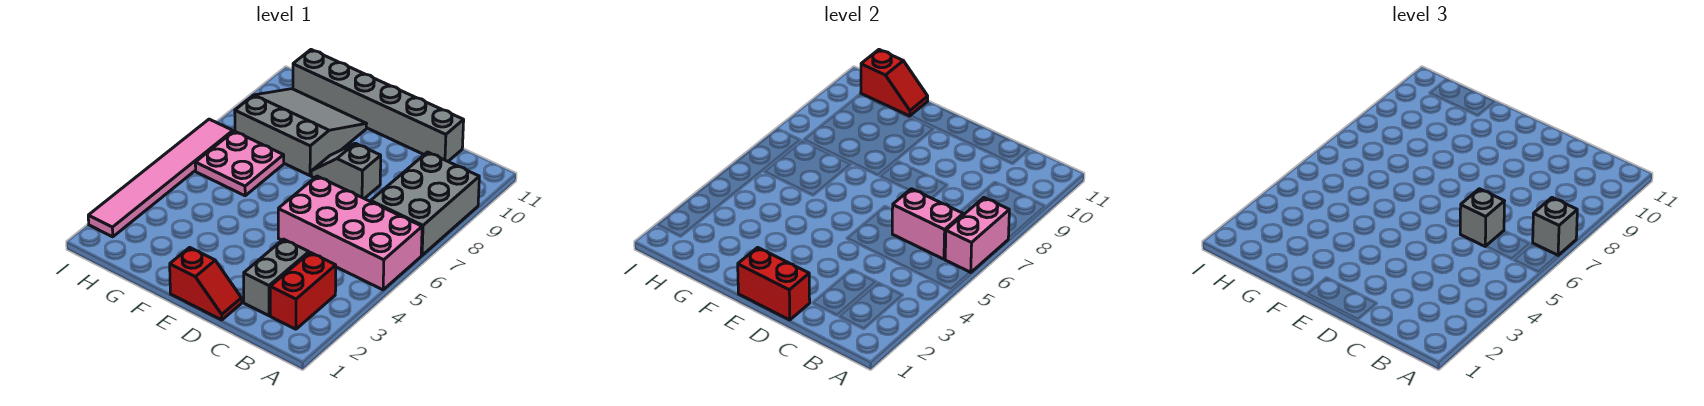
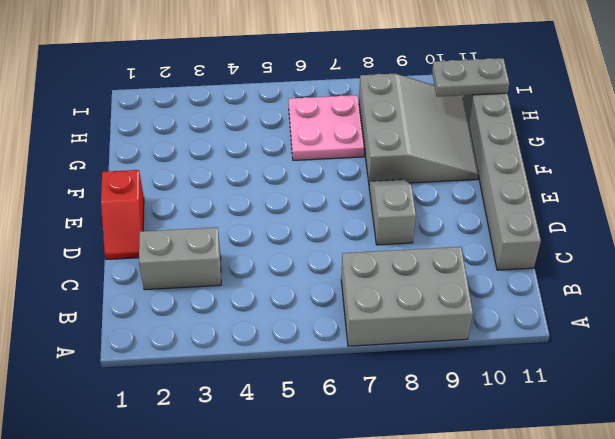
grey plate H10:H11 level 2 -> red slope G11:H11 level 2 top H
none -> pink brick A5:D6 level 1
none -> red brick B2:B3 level 1
none -> pink tile I2:I7 level 1

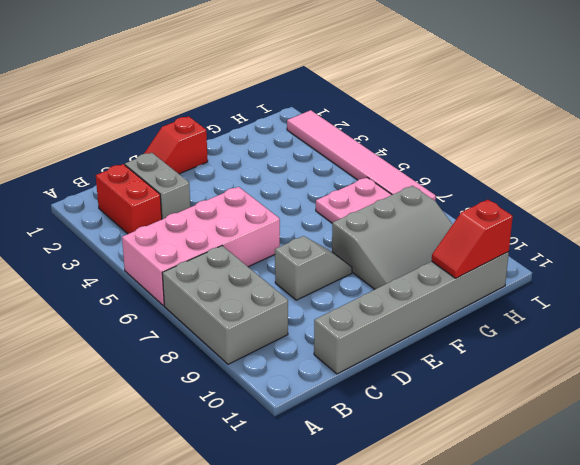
none -> pink brick A6:A7 level 2
none -> pink brick B6:C6 level 2
none -> red brick D1:E1 level 2

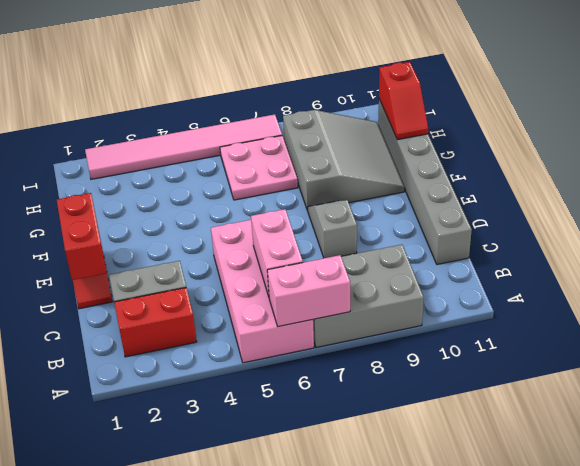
none -> grey brick A7 level 3
none -> grey brick C6 level 3

